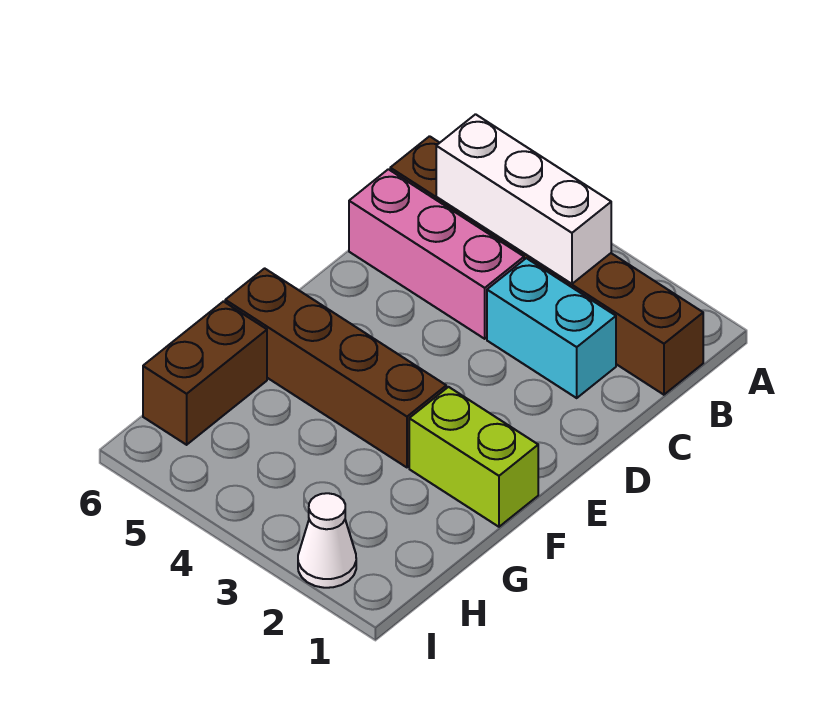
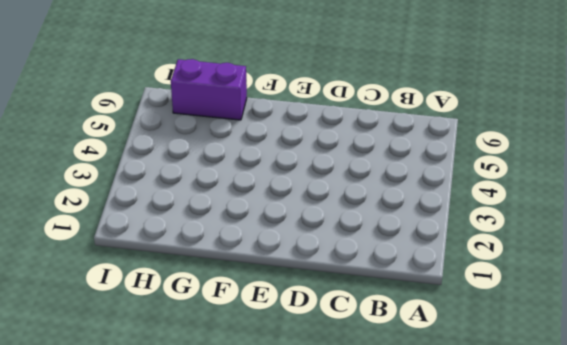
purple brick G6:H6 level 1 -> brown brick G6:H6 level 1
none -> brown brick B1:B6 level 1
none -> cyan brick C2:C3 level 1

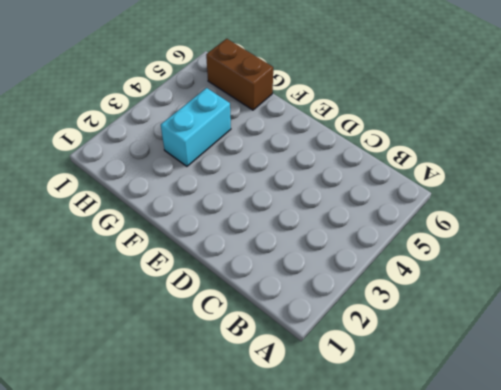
cyan brick G3:G4 level 1 -> cyan brick C2:C3 level 1
none -> brown brick B1:B6 level 1
none -> pink brick C4:C6 level 1

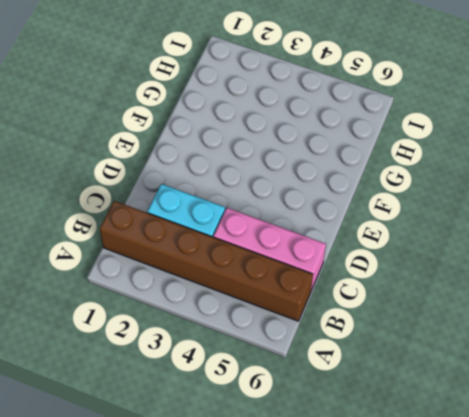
none -> lime brick F1:F2 level 1
none -> brown brick F3:F6 level 1

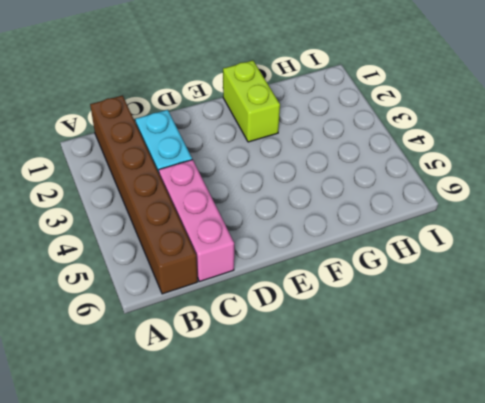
none -> brown brick F3:F6 level 1
none -> brown brick G6:H6 level 1

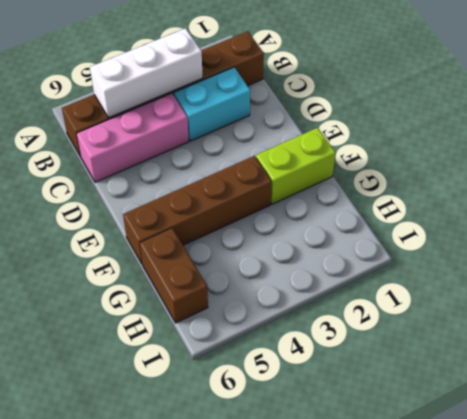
none -> white cone I2 level 1

